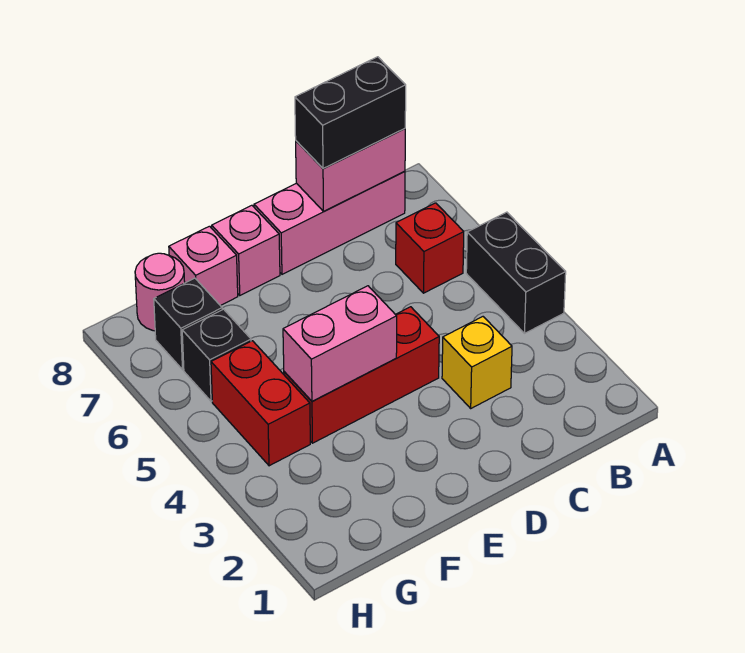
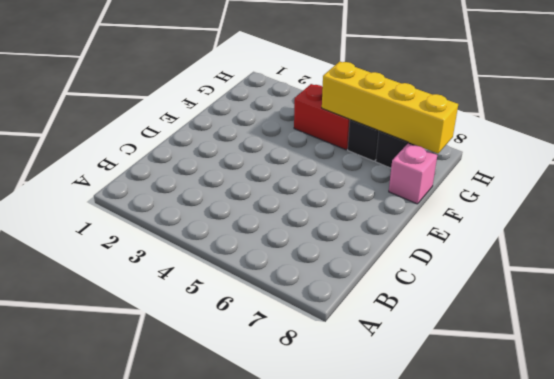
yellow brick G5:G8 level 2 -> none
none -> black brick A4:A5 level 1
none -> red brick B6 level 1
none -> pink brick B8:D8 level 1

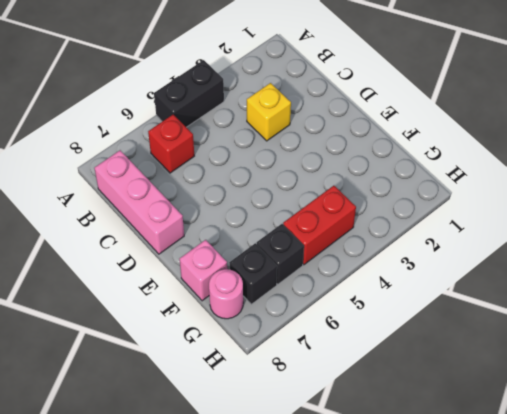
none -> red brick D4:F4 level 1
none -> pink brick E8 level 1
none -> pink brick B8:C8 level 2

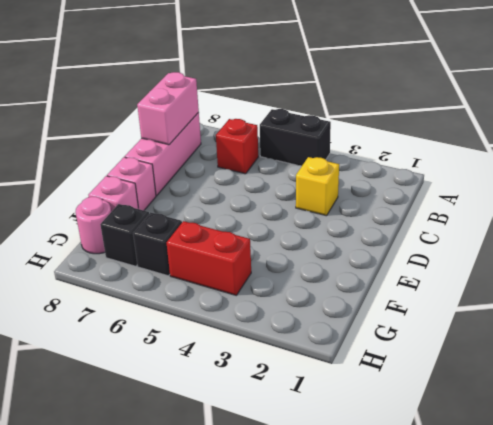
none -> red brick D4:F4 level 1
none -> pink brick E4:F4 level 2
none -> black brick B8:C8 level 3

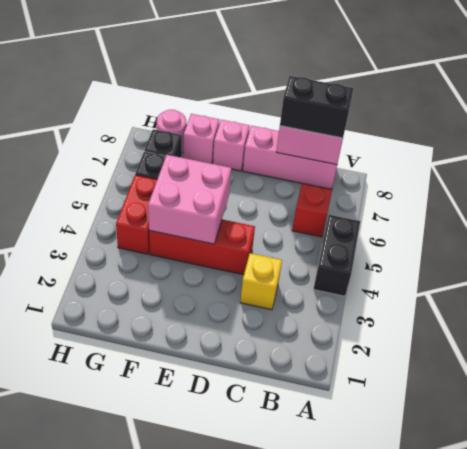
pink brick E4:F5 level 2 -> pink brick E4:F4 level 2

